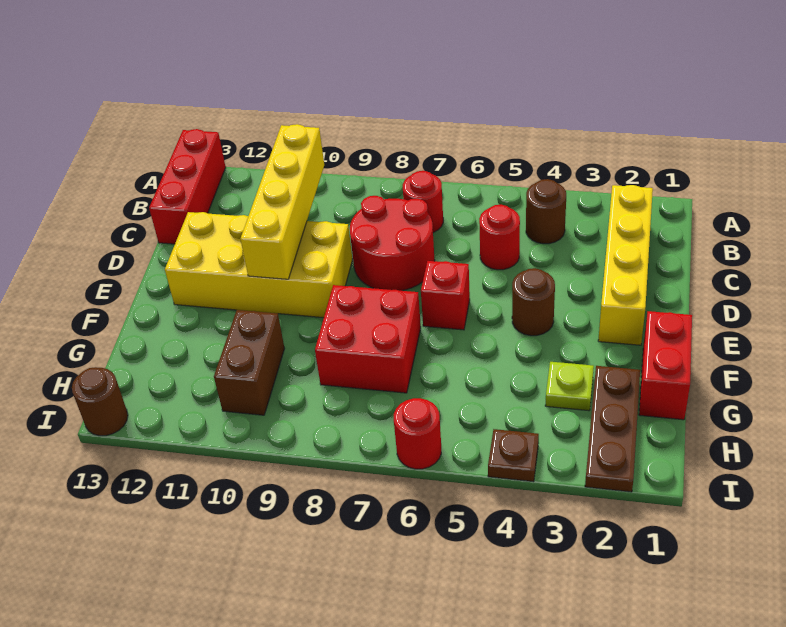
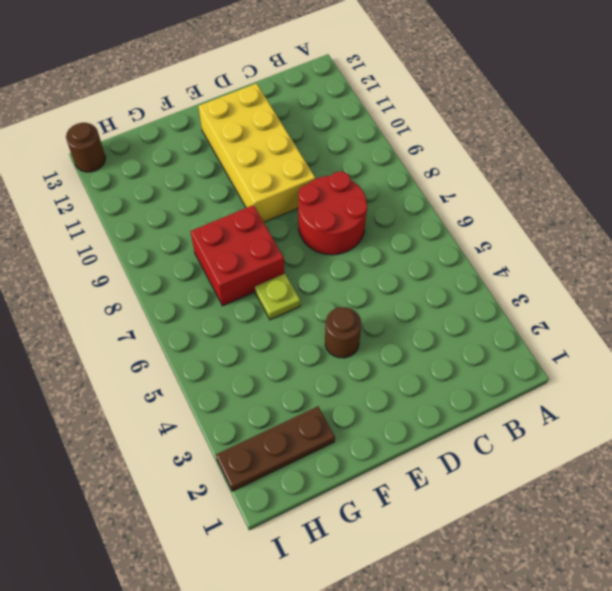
lime plate F6 level 1 -> lime plate G3 level 1
none -> red brick A13:C13 level 1
none -> yellow brick B2:E2 level 1
none -> brown round brick B4 level 1

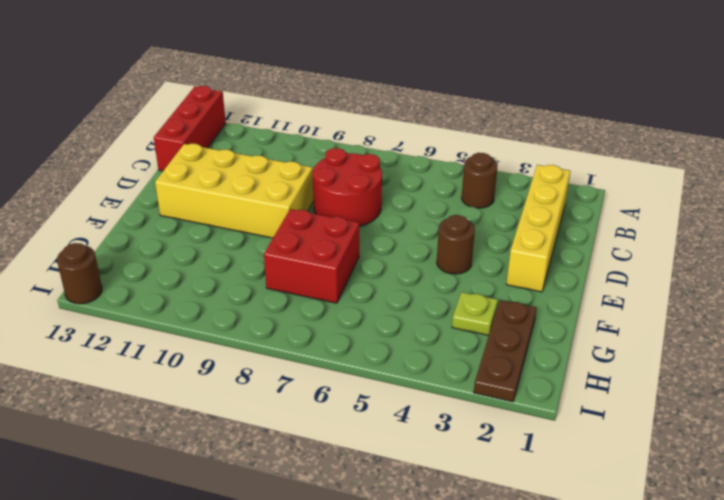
none -> red round brick B7 level 1
none -> red round brick C5 level 1
none -> red brick E6 level 1

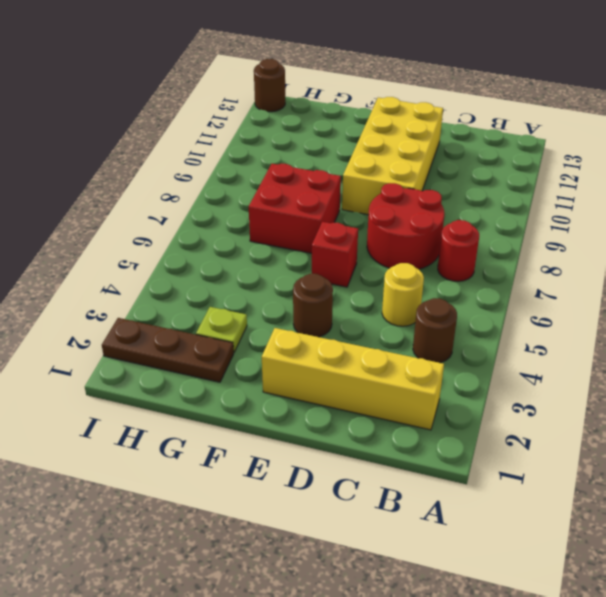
yellow round brick C5 level 1 -> red round brick C5 level 1
none -> red brick A13:C13 level 1
none -> red brick F1:G1 level 1
none -> brown brick G10:H10 level 1

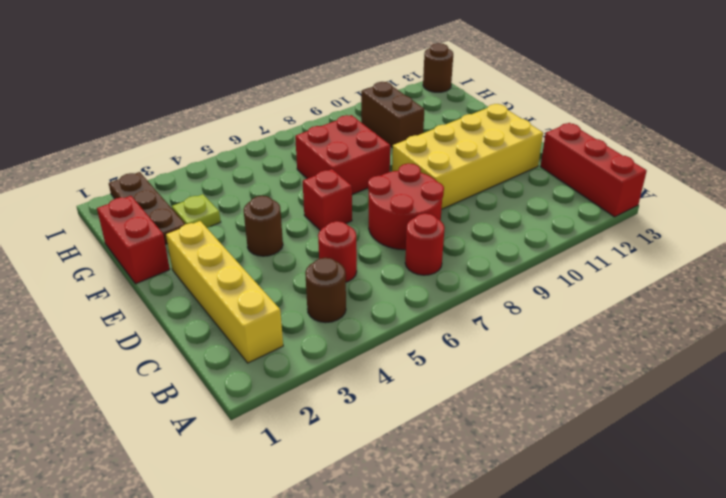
none -> brown plate I4 level 1
none -> red round brick I6 level 1
none -> yellow brick B10:E10 level 2

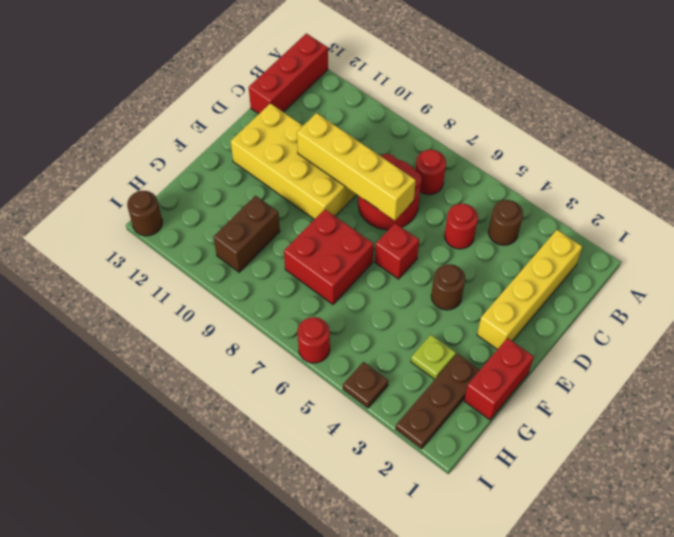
yellow brick D7:D10 level 2 -> yellow brick B10:E10 level 2

